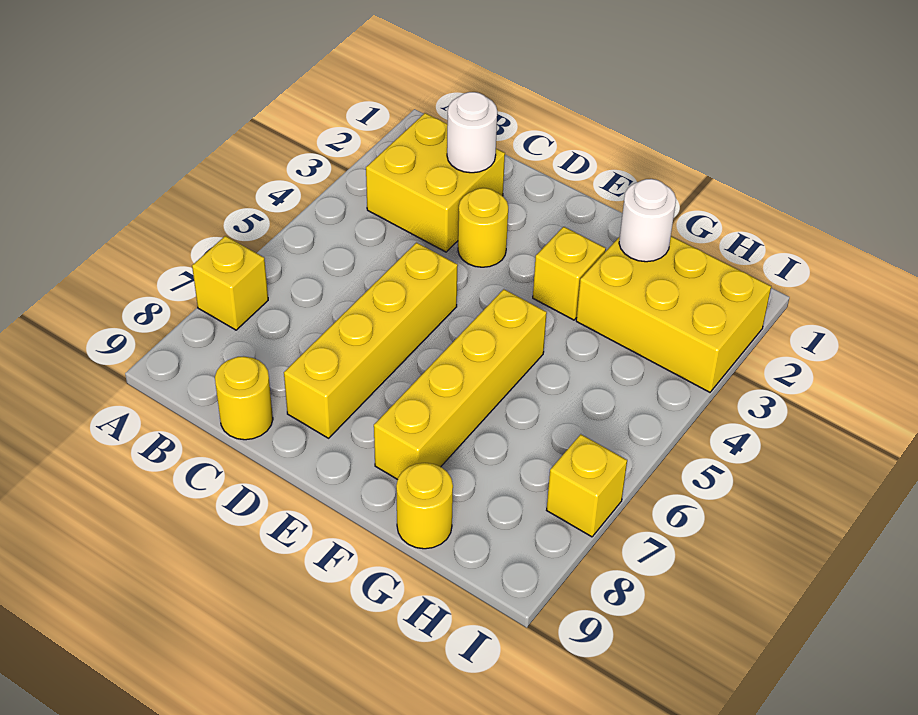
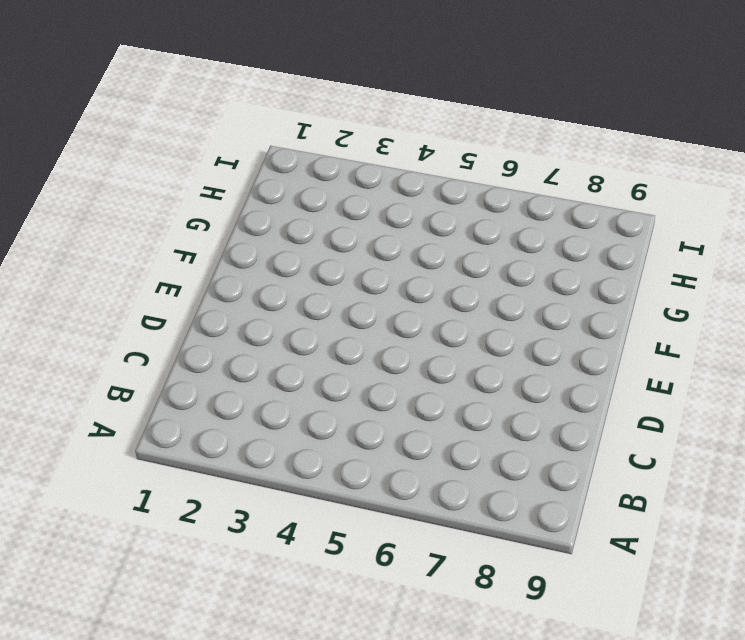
none -> yellow brick A7 level 1
none -> yellow brick B2:C3 level 1
none -> yellow round brick C9 level 1

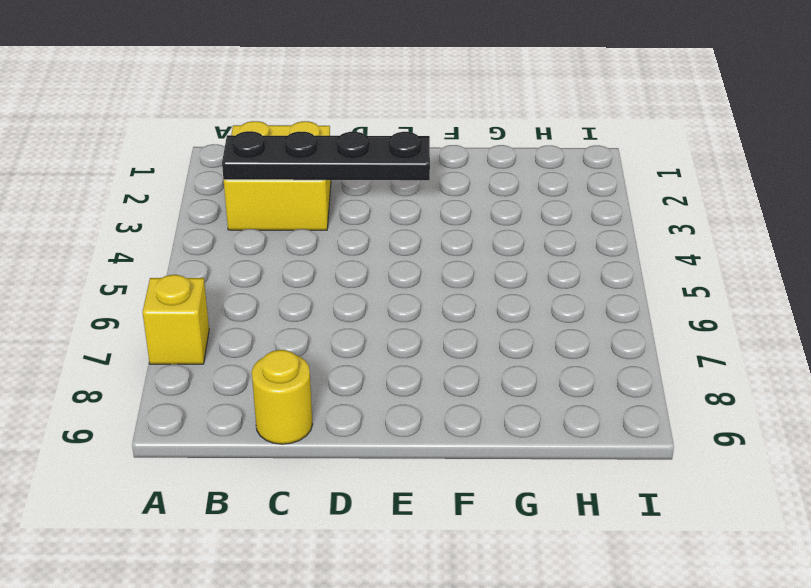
black plate B3:E3 level 2 -> none
none -> yellow round brick D3 level 1
none -> yellow brick D5:D8 level 1
none -> yellow brick F3 level 1

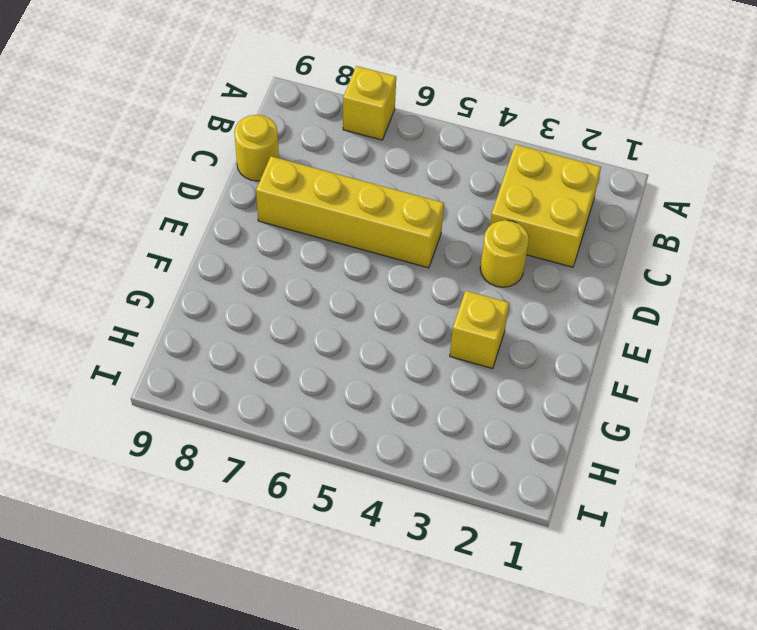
none -> yellow brick F5:F8 level 1
none -> yellow brick G2:I3 level 1
none -> yellow round brick G9 level 1

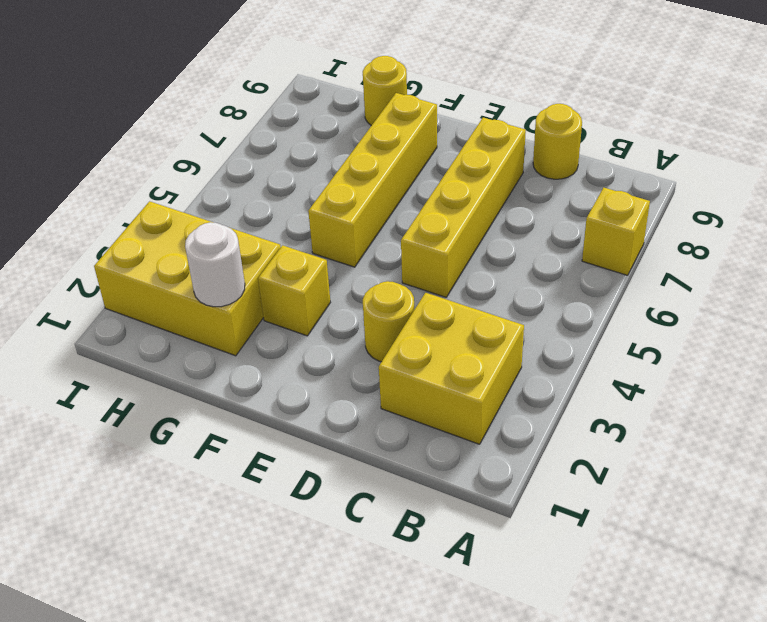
none -> yellow brick I7 level 1
none -> white round brick C2 level 2

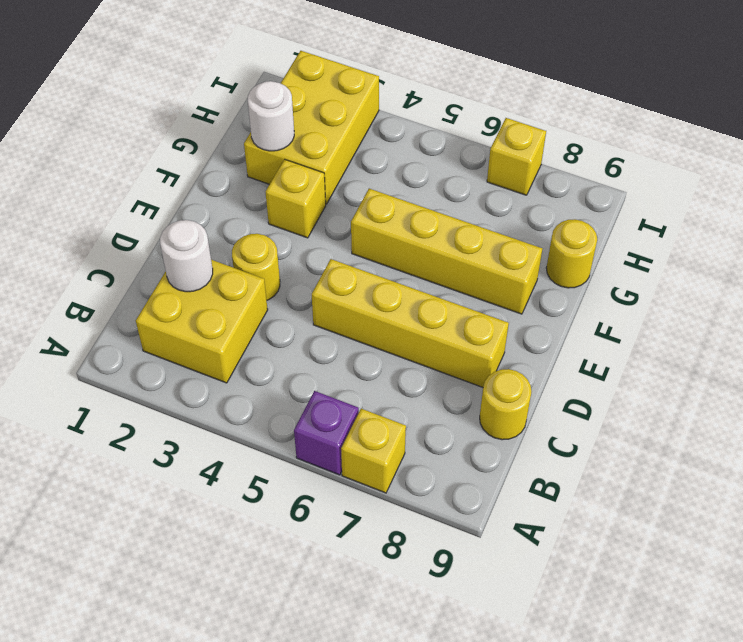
purple brick A6 level 1 -> none

